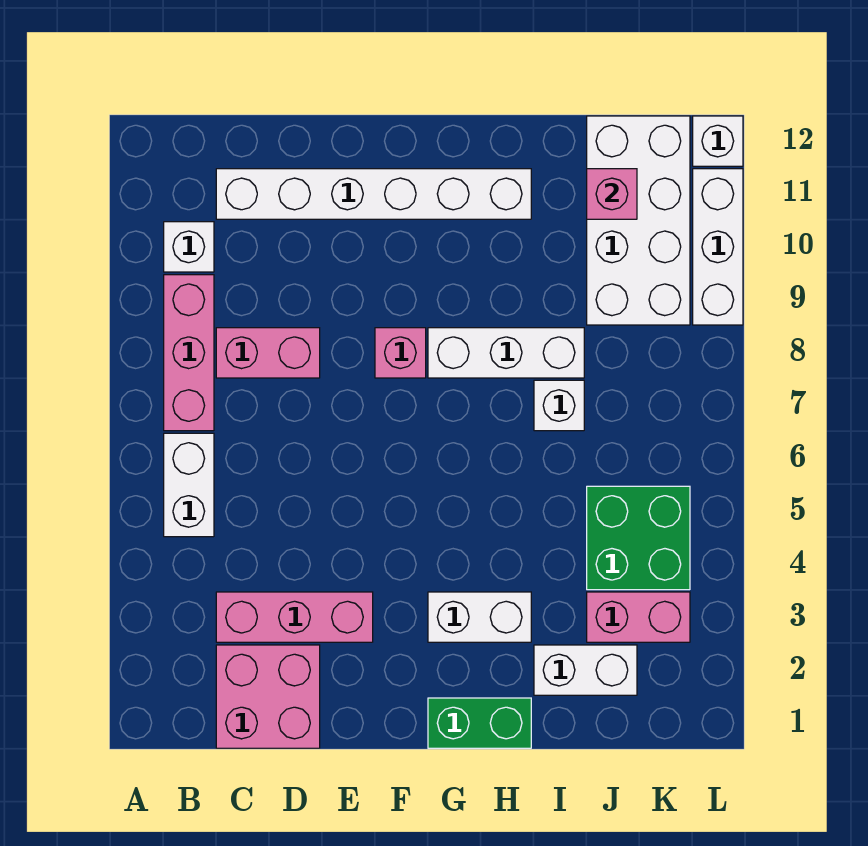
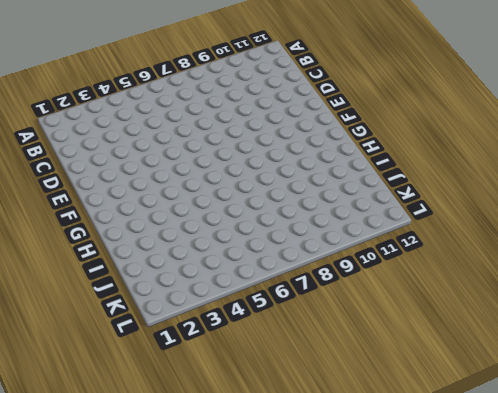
none -> white brick B5:B6 level 1
none -> pink brick B7:B9 level 1
none -> white brick B10 level 1

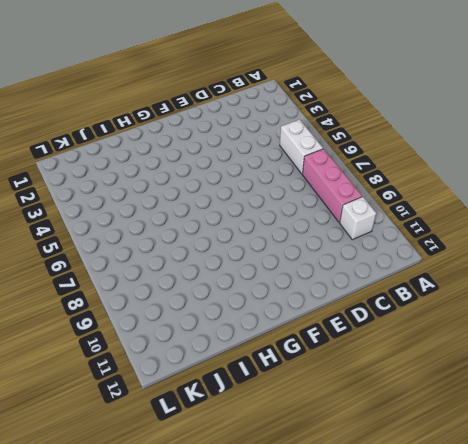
none -> pink brick C1:D2 level 1
none -> pink brick C3:E3 level 1
none -> pink brick C8:D8 level 1

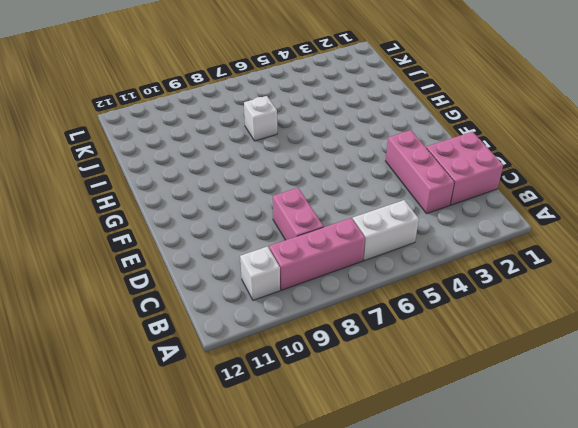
none -> white brick C11:H11 level 1
none -> pink brick F8 level 1
none -> green brick G1:H1 level 1

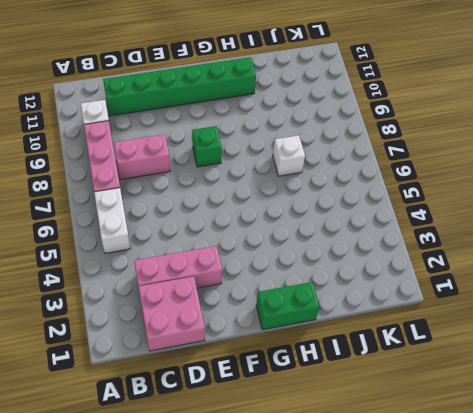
green brick C11:H11 level 1 -> white brick C11:H11 level 1
green brick F8 level 1 -> pink brick F8 level 1
none -> white brick G3:H3 level 1
none -> white brick G8:I8 level 1
none -> white brick I2:J2 level 1

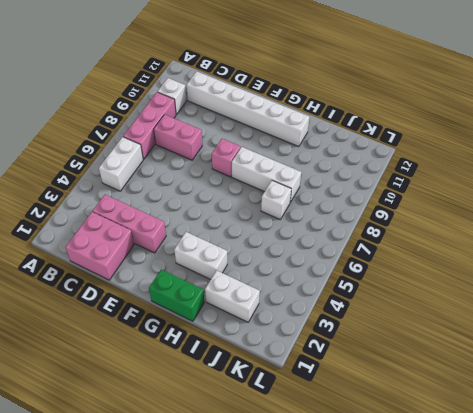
none -> pink brick J3:K3 level 1
none -> green brick J4:K5 level 1
none -> white brick J9:K12 level 1

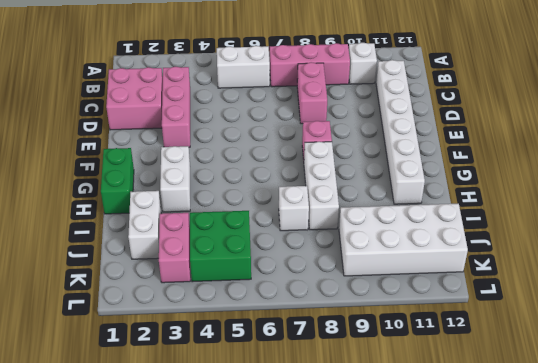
none -> white brick L9:L11 level 1
none -> white brick L12 level 1
none -> pink brick J11 level 2

